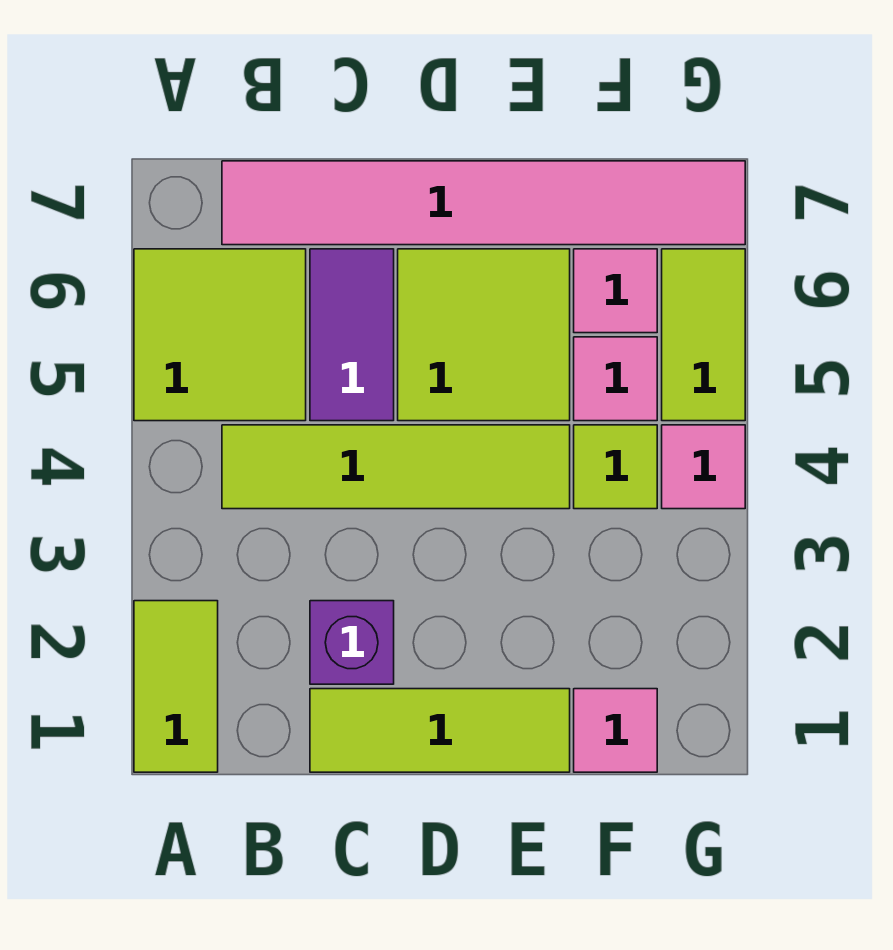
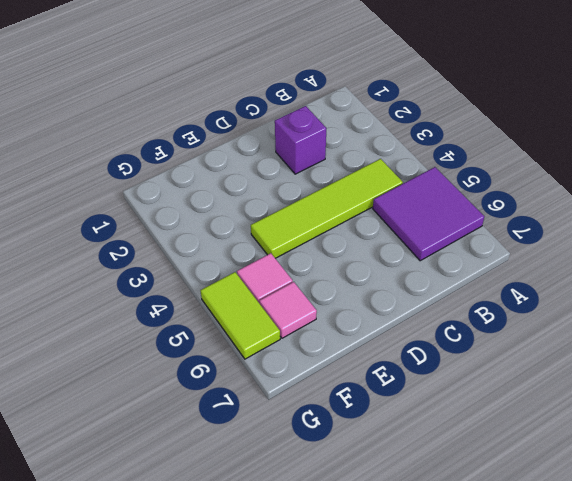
purple tile A5:B6 level 1 -> lime tile A5:B6 level 1
none -> lime tile A1:A2 level 1
none -> pink tile B7:G7 level 1
none -> lime tile C1:E1 level 1

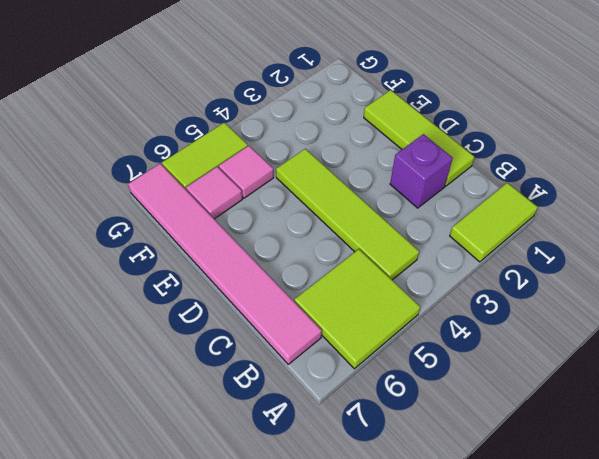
none -> purple tile C5:C6 level 1
none -> lime tile D5:E6 level 1
none -> pink tile F1 level 1

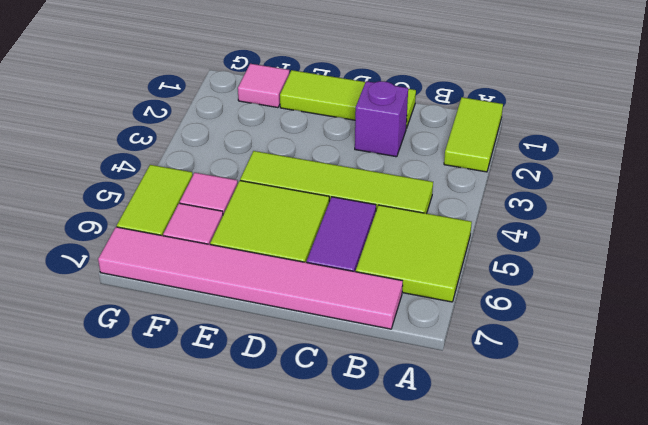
none -> lime tile F4 level 1
none -> pink tile G4 level 1

